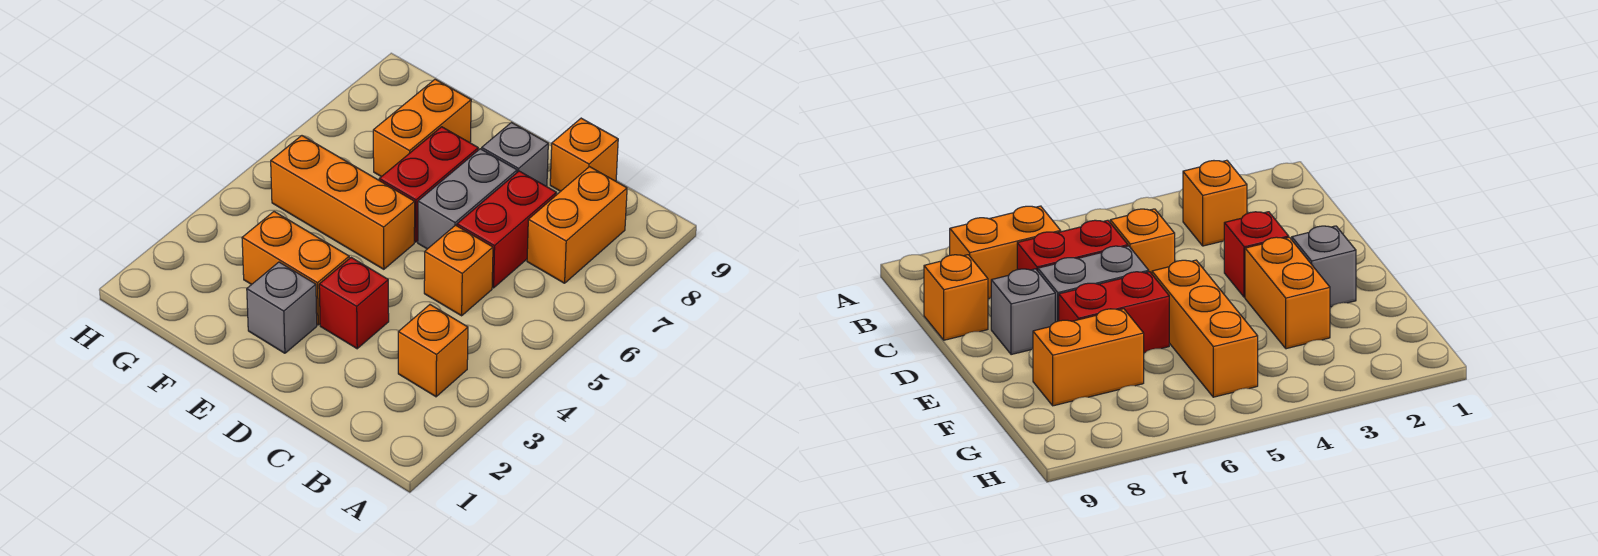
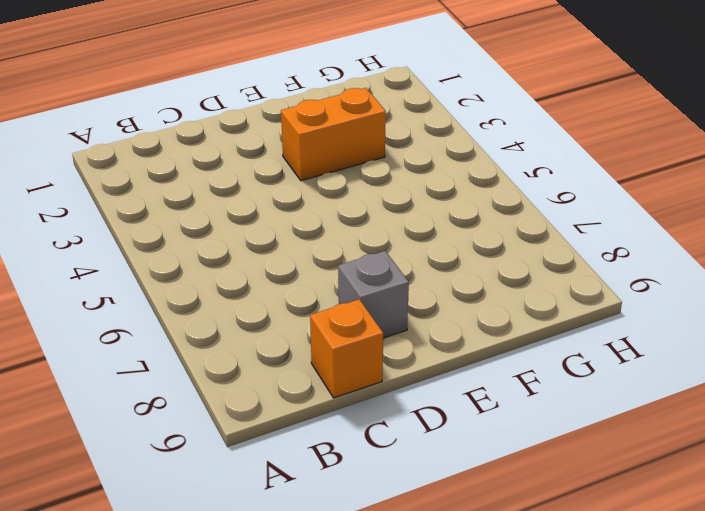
none -> orange brick B3 level 1
none -> orange brick B7:B8 level 1
none -> orange brick C5 level 1

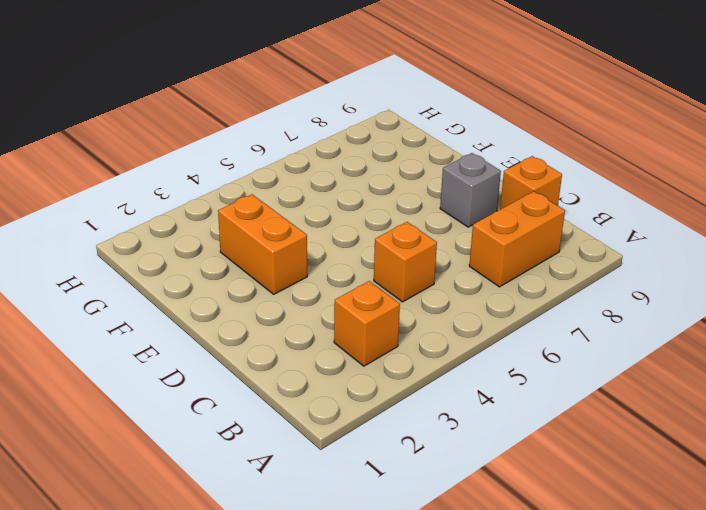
none -> red brick C6:C7 level 1
none -> red brick D3 level 1
none -> grey brick D6:D7 level 1

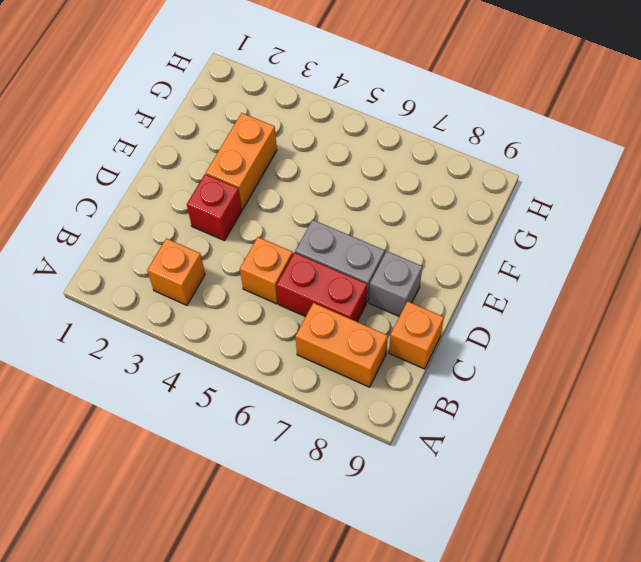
none -> grey brick E2 level 1
none -> orange brick E5:G5 level 1
none -> red brick E6:E7 level 1

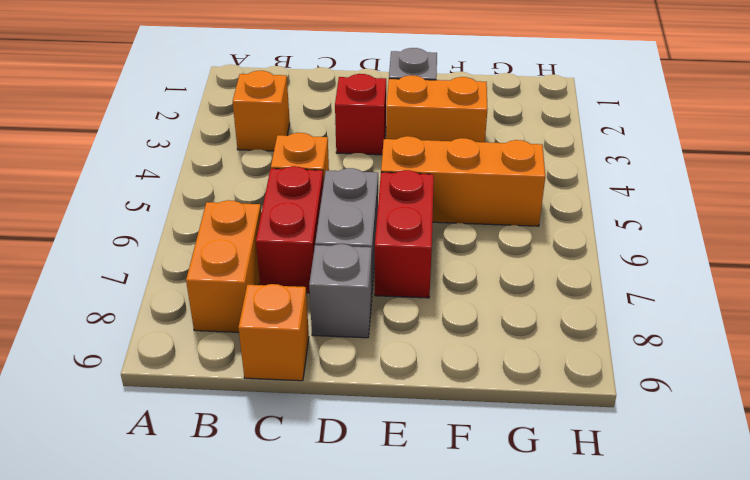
none -> orange brick F7:F8 level 1

